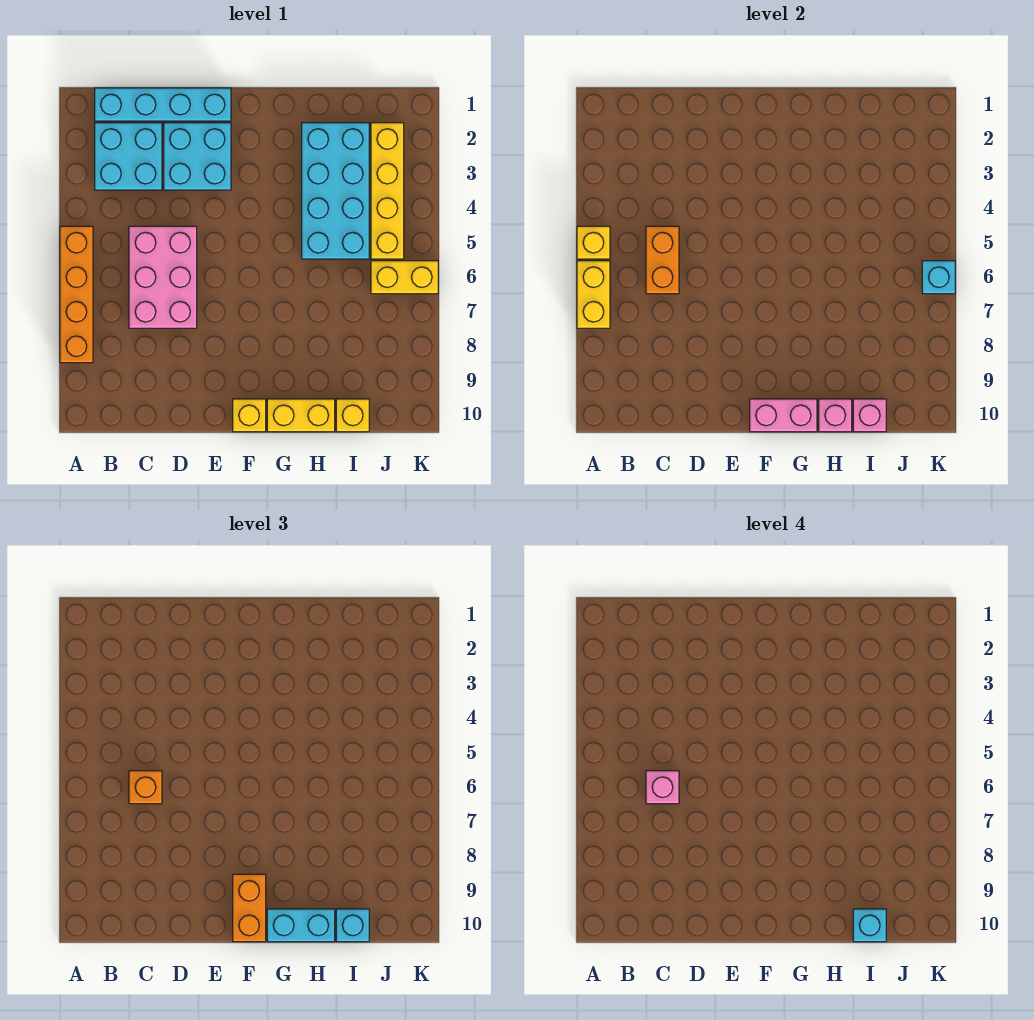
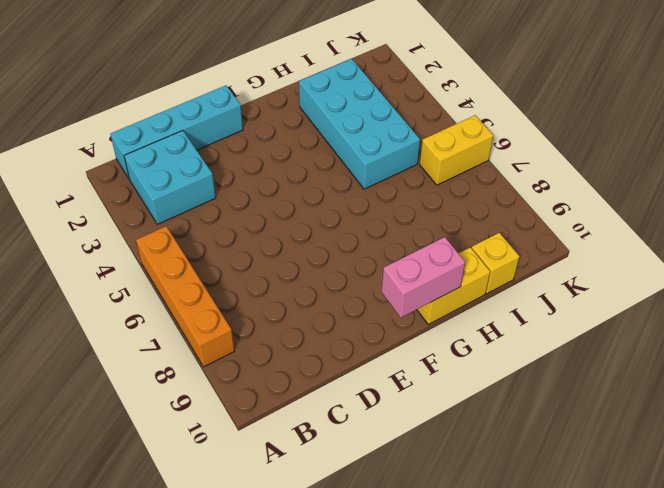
none -> pink brick C5:D7 level 1
none -> cyan brick D2:E3 level 1
none -> yellow brick F10 level 1

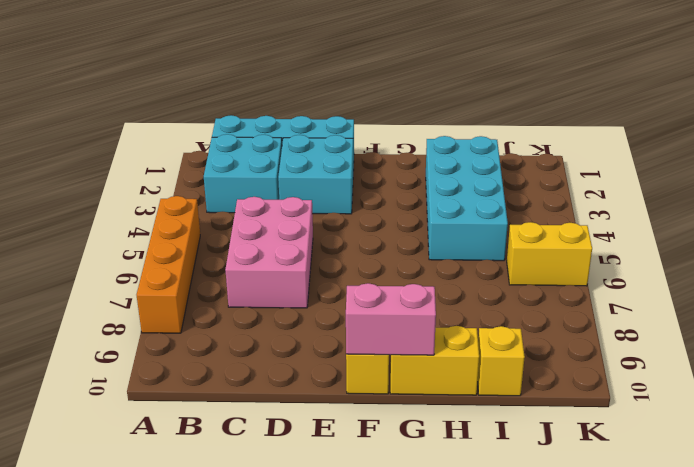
none -> yellow brick J2:J5 level 1
none -> yellow brick A5 level 2
none -> yellow brick A6:A7 level 2

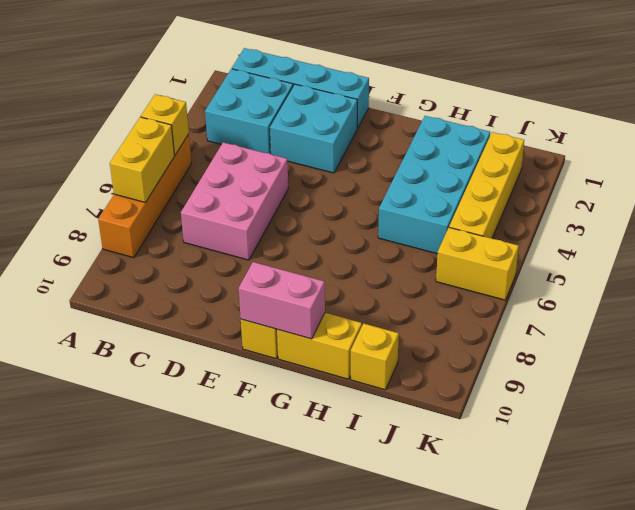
none -> orange brick C5:C6 level 2
none -> pink brick H10 level 2
none -> pink brick I10 level 2

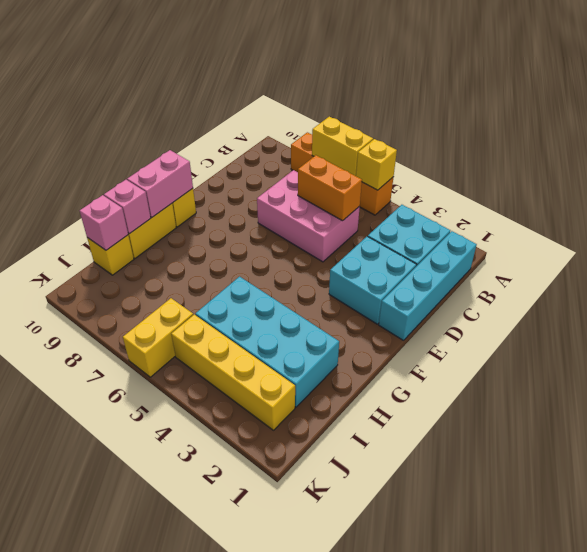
none -> cyan brick K6 level 2
none -> orange brick C6 level 3
none -> orange brick F9:F10 level 3

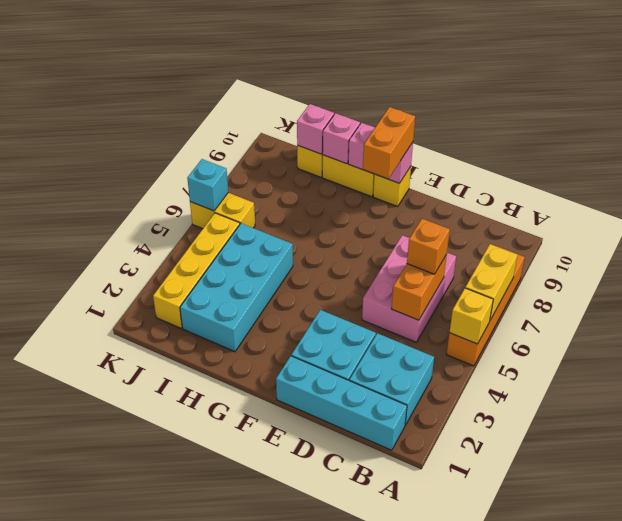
none -> cyan brick G10:H10 level 3
none -> cyan brick I10 level 3
none -> pink brick C6 level 4

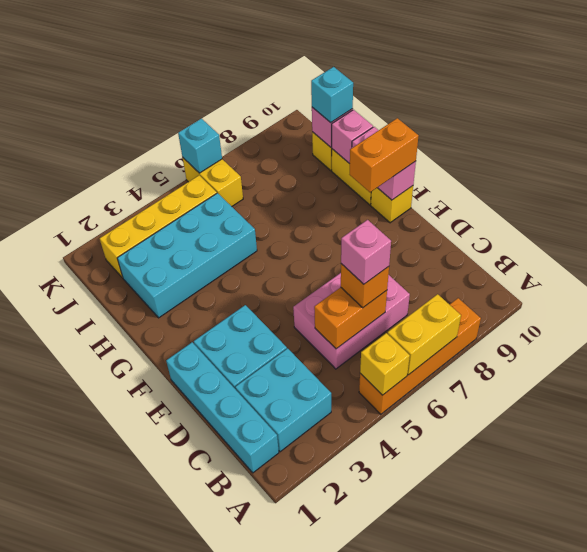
none -> cyan brick G10:H10 level 3
none -> cyan brick I10 level 4

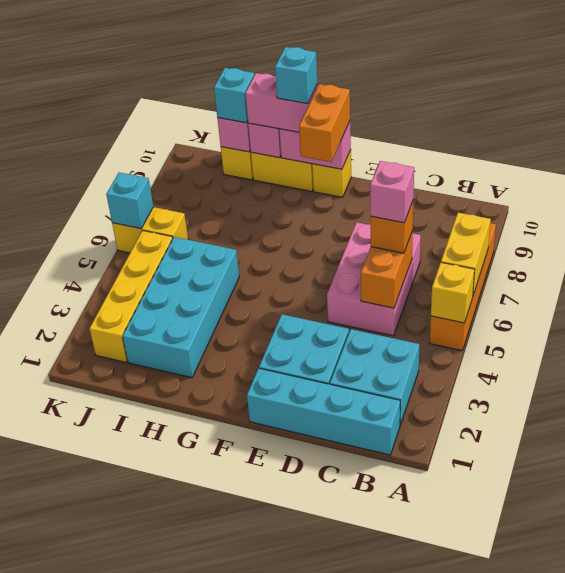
pink brick G10:H10 level 3 -> cyan brick G10:H10 level 3
cyan brick G10 level 4 -> cyan brick I10 level 4

